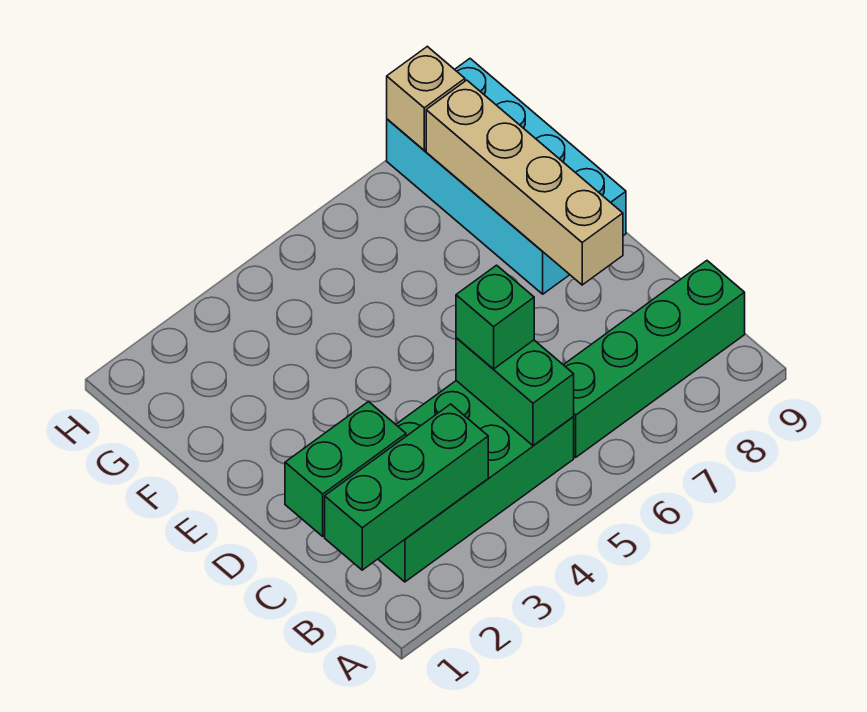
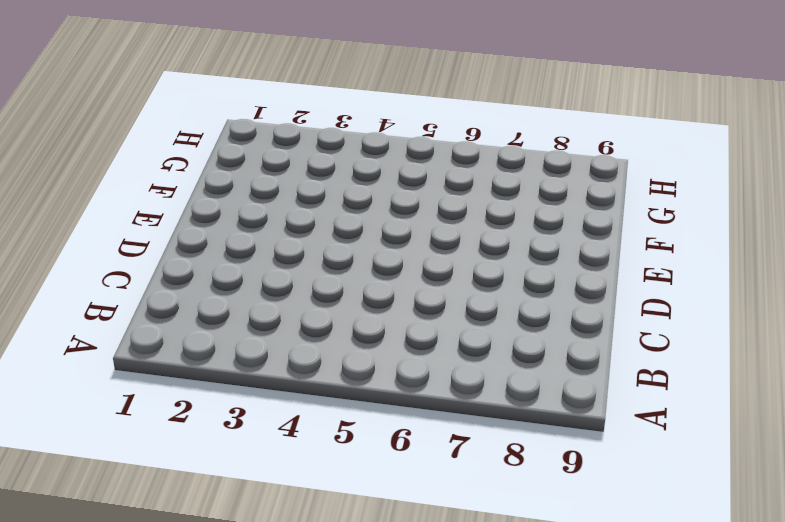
none -> green brick B2:C5 level 1
none -> green brick B6:B9 level 1

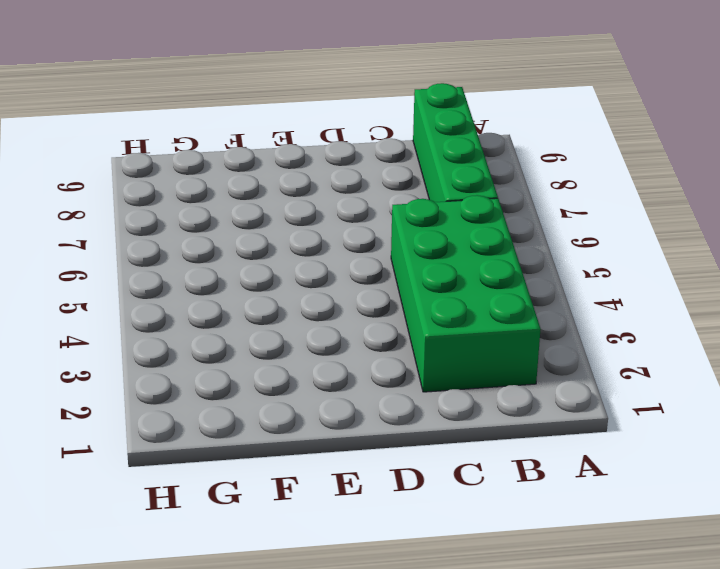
none -> cyan brick E8:H9 level 1
none -> green brick B1:B3 level 2

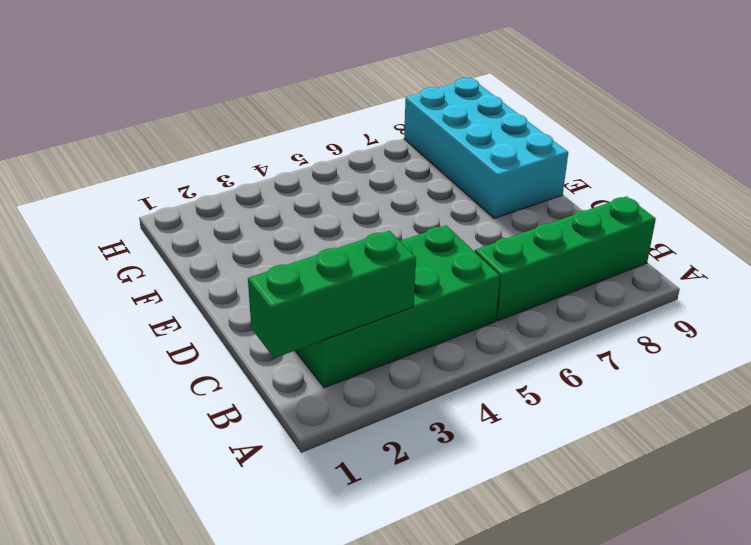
none -> green brick B5:C5 level 2
none -> green brick C1:C2 level 2

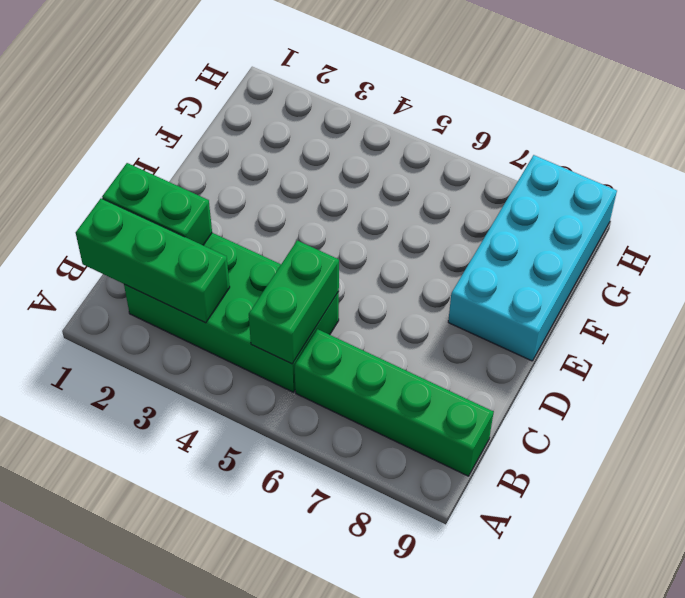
none -> tan brick D8:G8 level 2
none -> tan brick H8 level 2

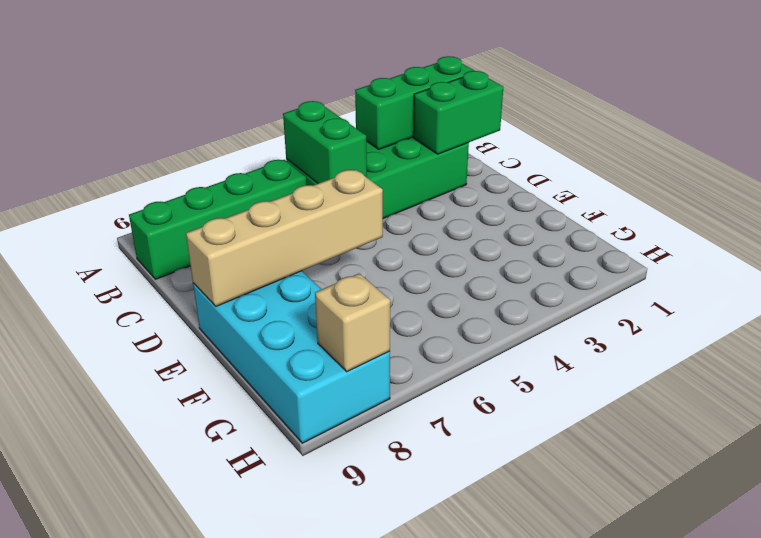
tan brick E6:E9 level 2 -> tan brick D8:G8 level 2
none -> green brick C5 level 3

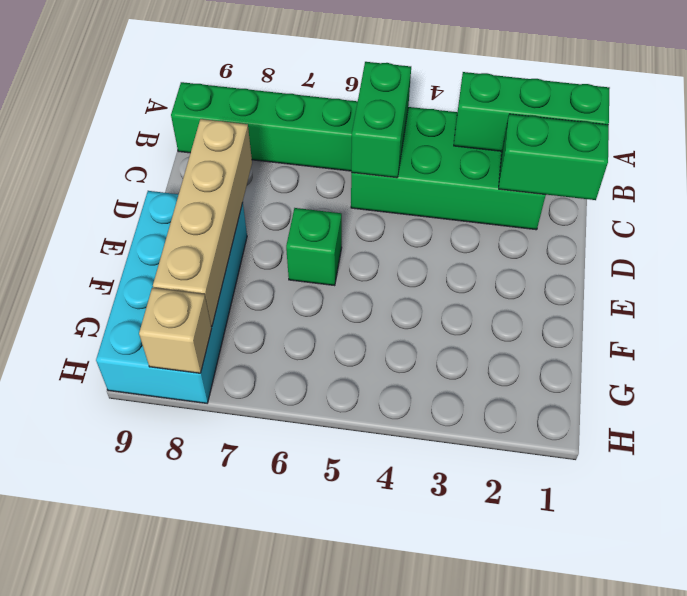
green brick E6 level 1 -> green brick C5 level 3

